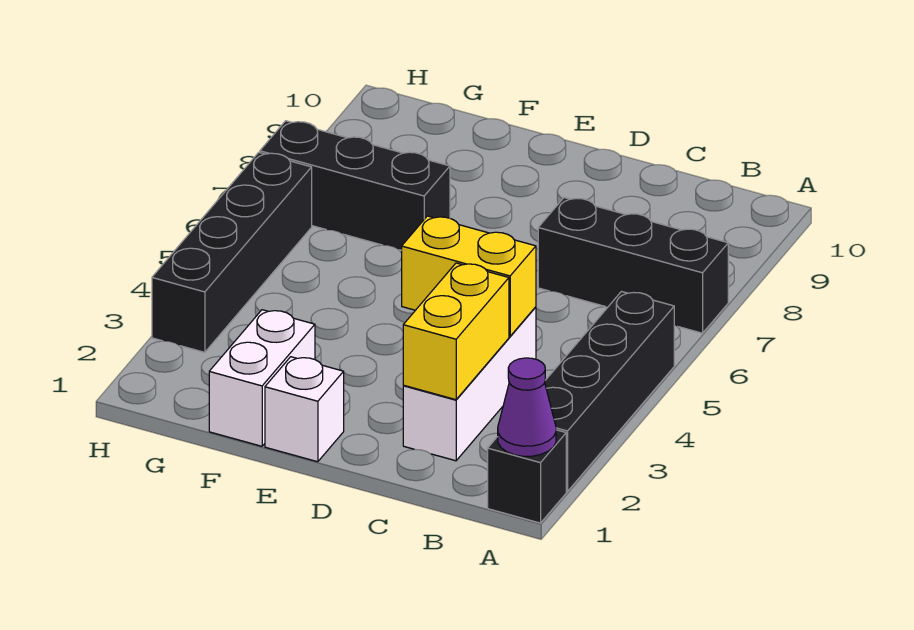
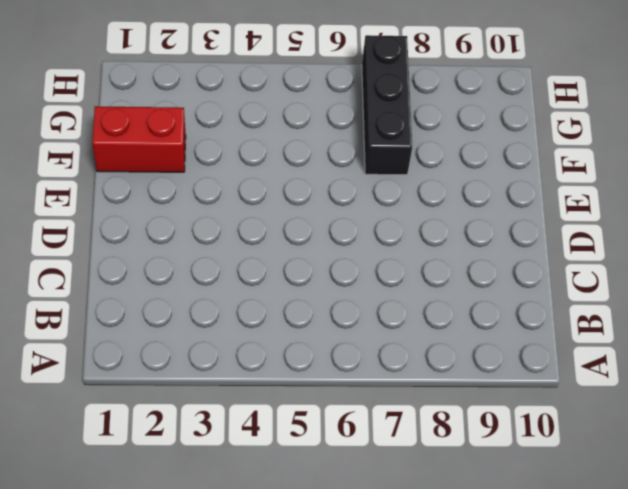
red brick F1:F2 level 1 -> white brick F1:F2 level 1
none -> black brick A1 level 1
none -> black brick A2:A5 level 1

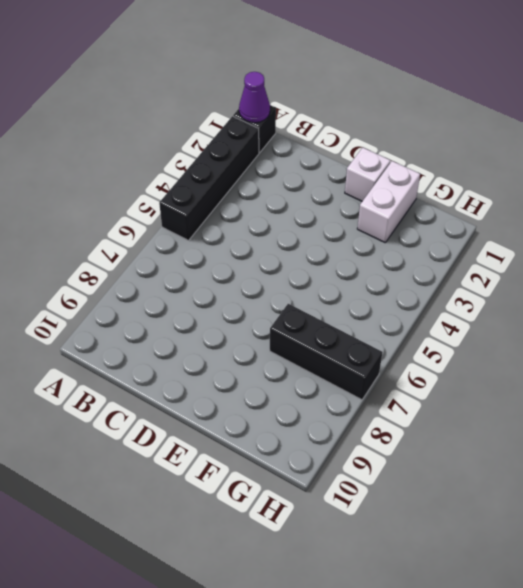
none -> black brick A7:C7 level 1
none -> white brick C2:C4 level 1

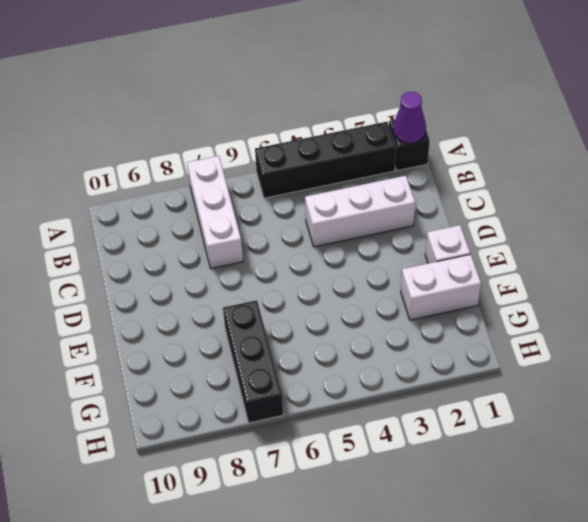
white brick A7:C7 level 1 -> black brick A7:C7 level 1
none -> black brick H3:H6 level 1
none -> yellow brick C2:C3 level 2

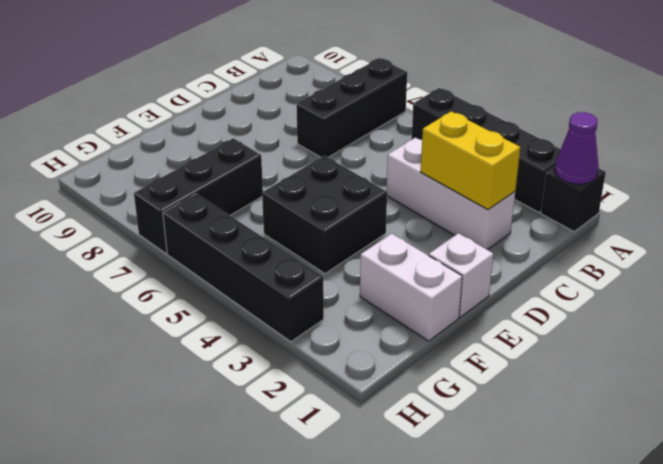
black brick E4:F5 level 1 -> none
none -> yellow brick C4:D4 level 2

